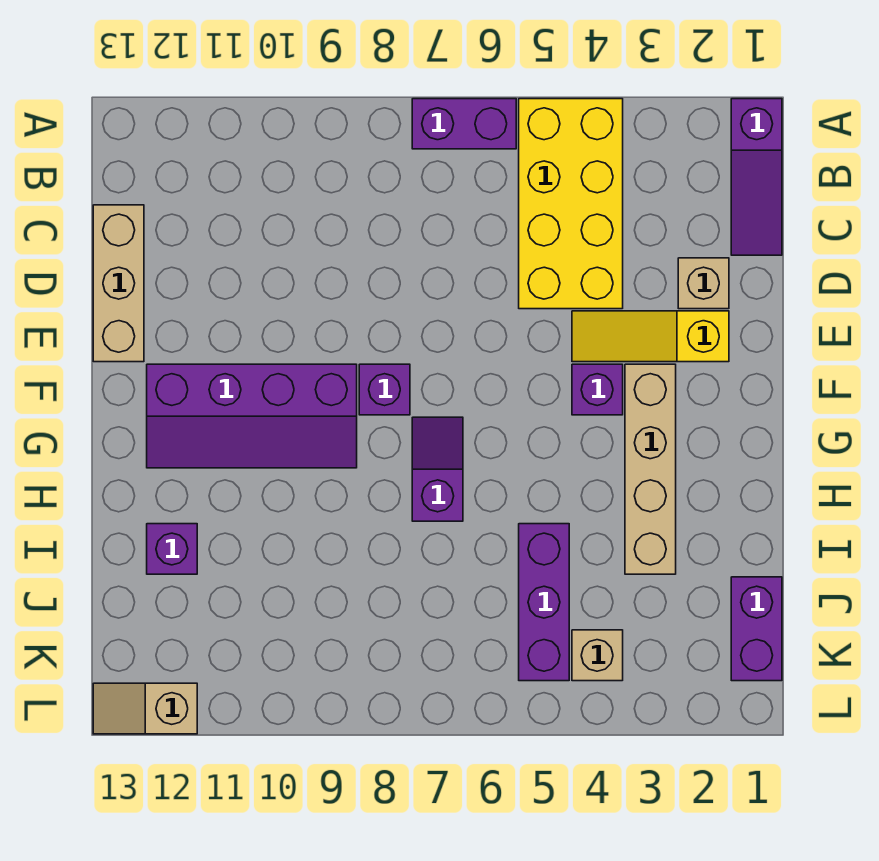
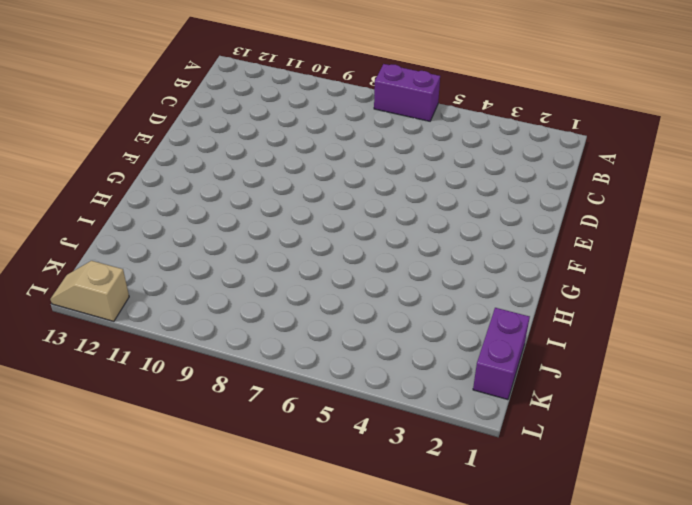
none -> purple slope A1:C1 level 1 top A
none -> yellow brick A4:D5 level 1
none -> tan brick C13:E13 level 1

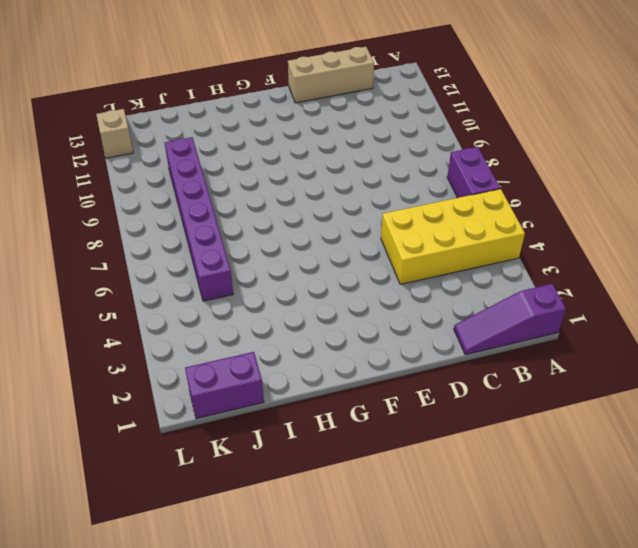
purple brick J5:J10 level 1 -> purple brick I5:K5 level 1
none -> tan brick D2 level 1
none -> yellow slope E2:E4 level 1 top 2
none -> tan brick F3:I3 level 1

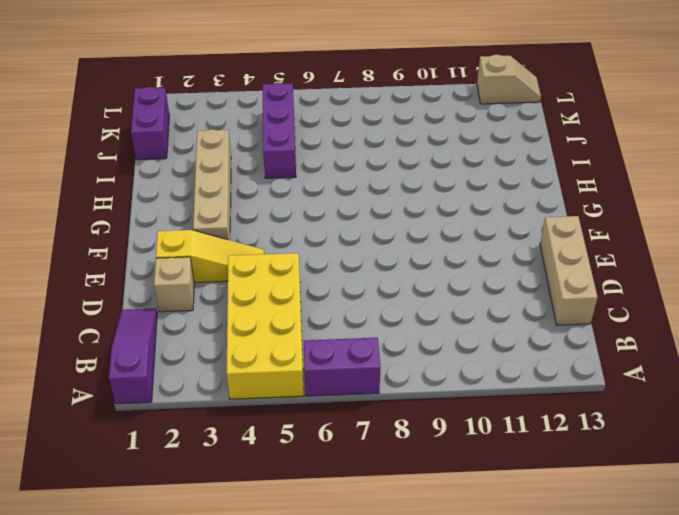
none -> purple brick F4 level 1
none -> purple brick F8 level 1
none -> purple slope F9:G12 level 1 top F

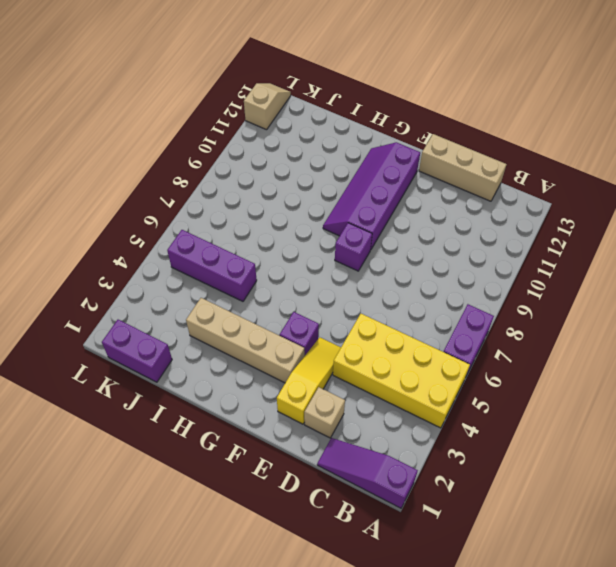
none -> purple slope G7:H7 level 1 top H
none -> purple brick I12 level 1
none -> tan brick K4 level 1

